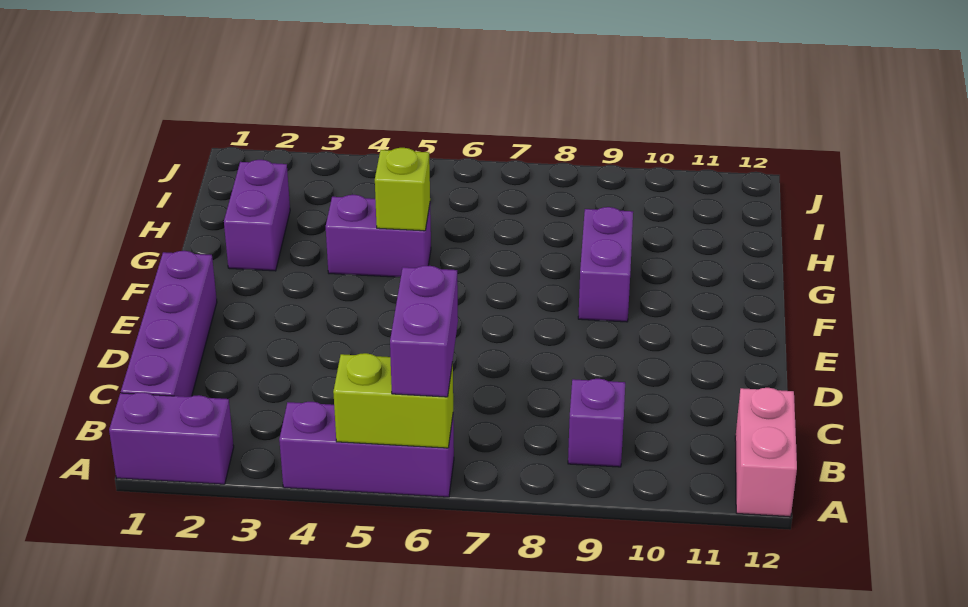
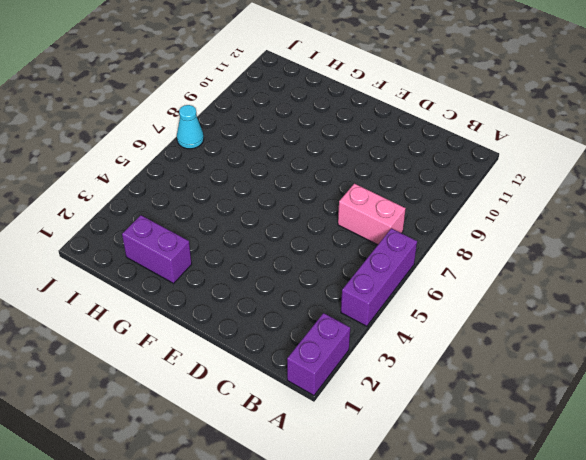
pink brick B7:C7 level 1 -> pink brick A12:B12 level 1
cyan cone J7 level 1 -> none
none -> purple brick B1:E1 level 1
none -> purple brick B9 level 1

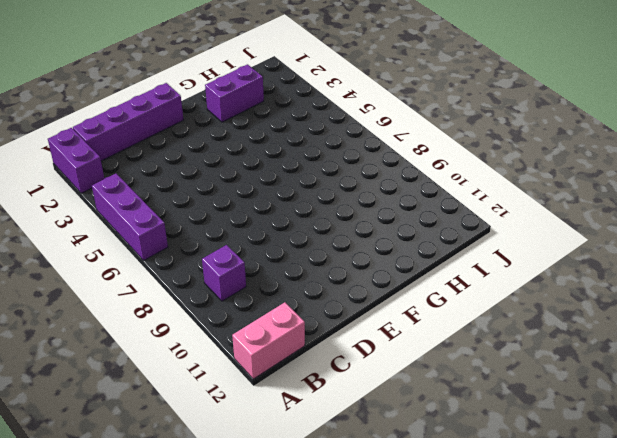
none -> purple brick F9:G9 level 1
none -> purple brick G4:G5 level 1

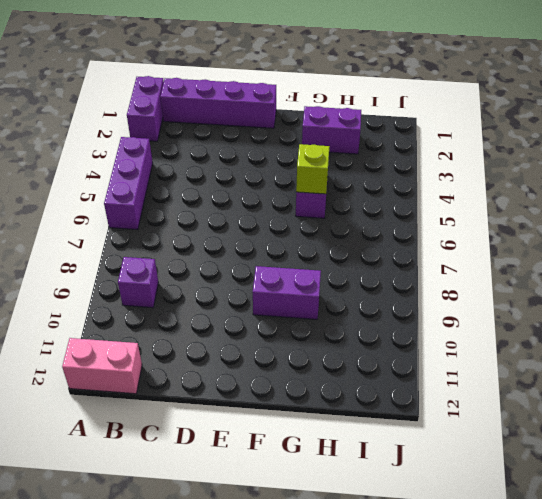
none -> lime brick A5:A6 level 2
none -> purple brick A6:B6 level 3

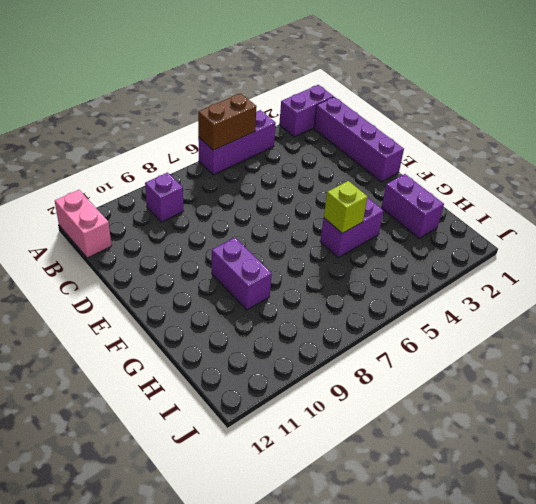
brown brick A5:A6 level 2 -> lime brick A5:A6 level 2
none -> purple brick A6:B6 level 3

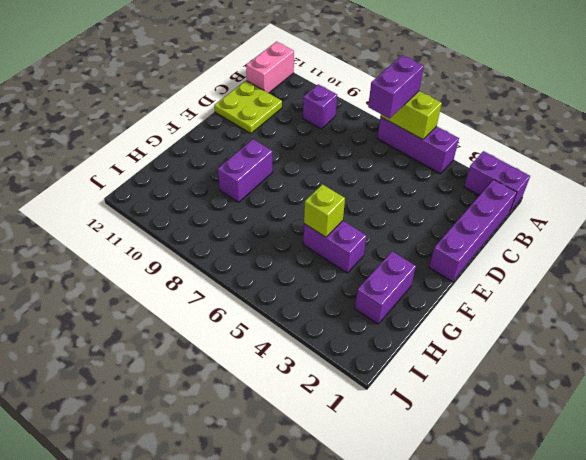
lime plate C11:D12 level 1 -> none

